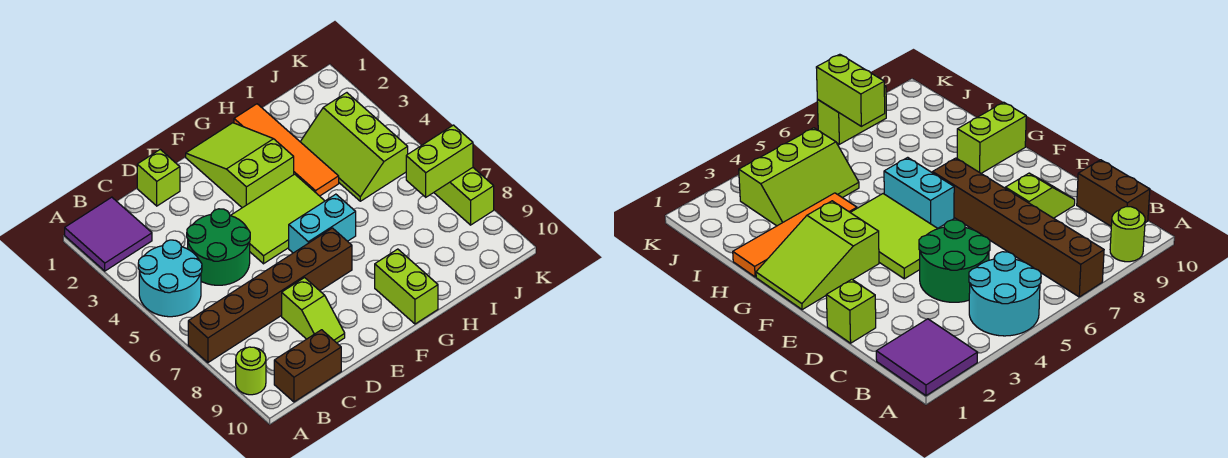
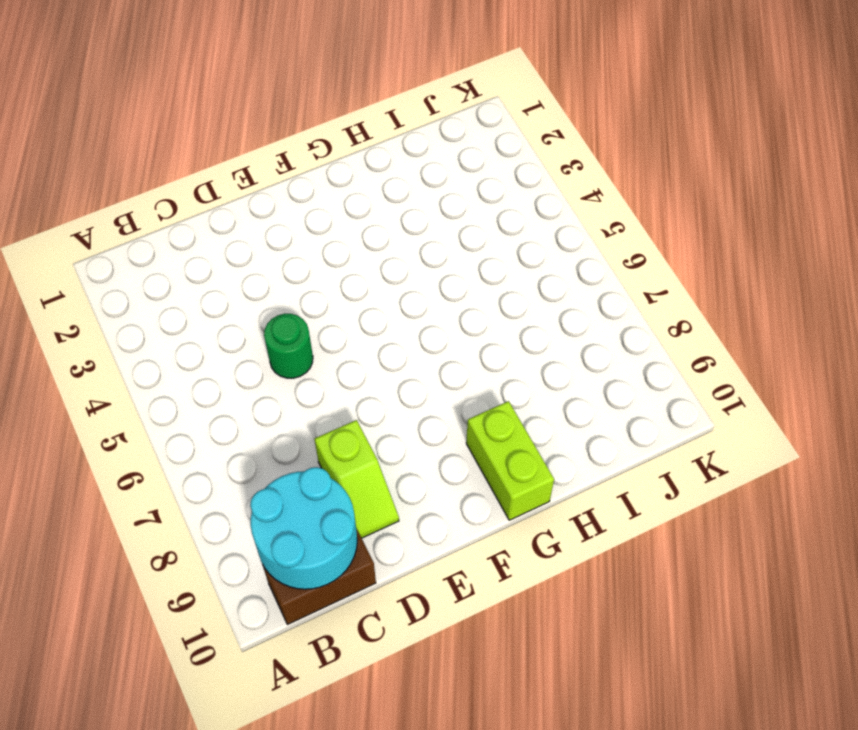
cyan round brick B9:C10 level 2 -> cyan round brick A4:B5 level 1
green round brick D5 level 1 -> green round brick C4:D5 level 1
none -> purple tile A1:B2 level 1
none -> brown brick A7:F7 level 1
none -> lime round brick A9 level 1

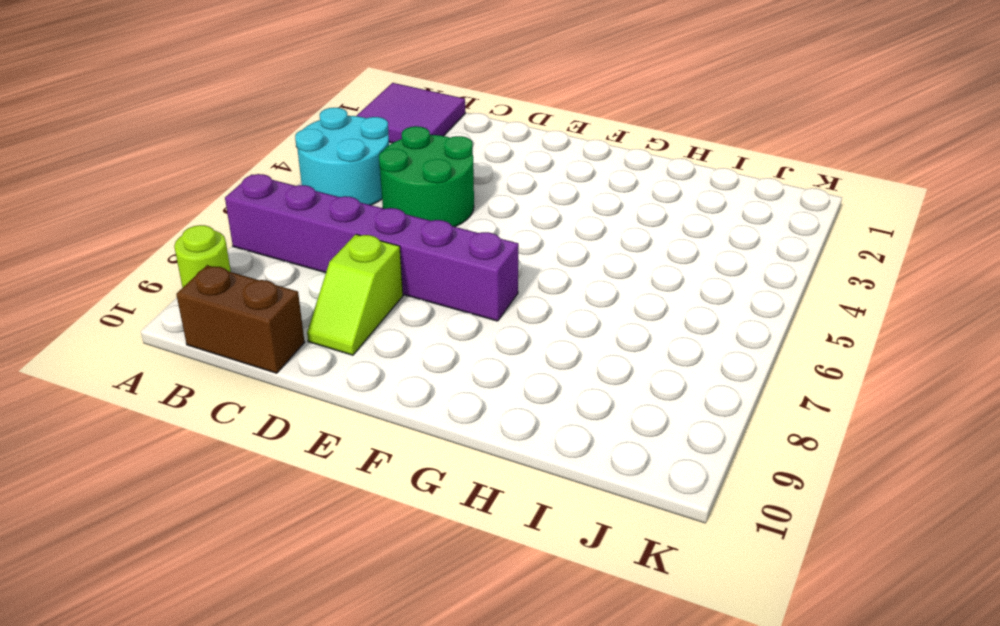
purple brick A7:F7 level 1 -> brown brick A7:F7 level 1
none -> lime brick D1 level 1
none -> lime tile E4:G5 level 1
none -> lime slope F1:G3 level 1 top 3

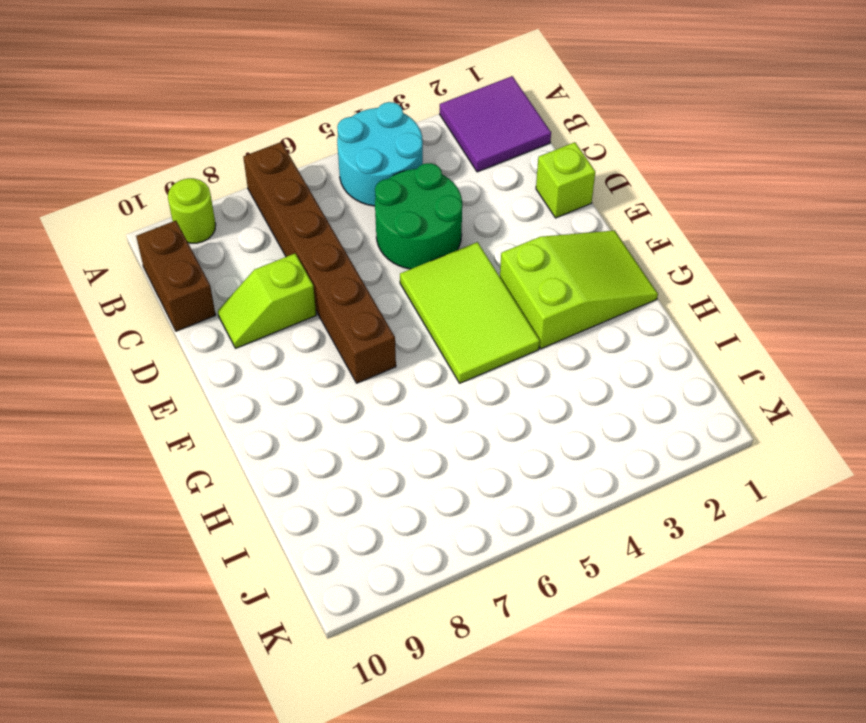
none -> cyan brick F6:G6 level 1
none -> lime brick G9:G10 level 1
none -> orange tile H1:H4 level 1

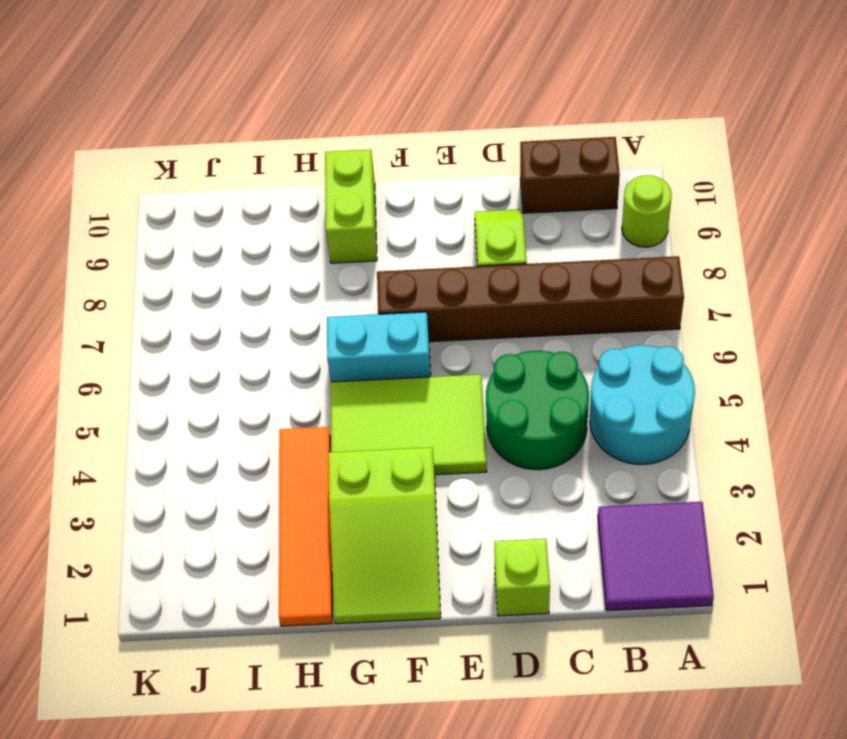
none -> lime slope I3:J5 level 1 top J
none -> lime brick K7:K8 level 1
none -> lime brick J7:K7 level 2

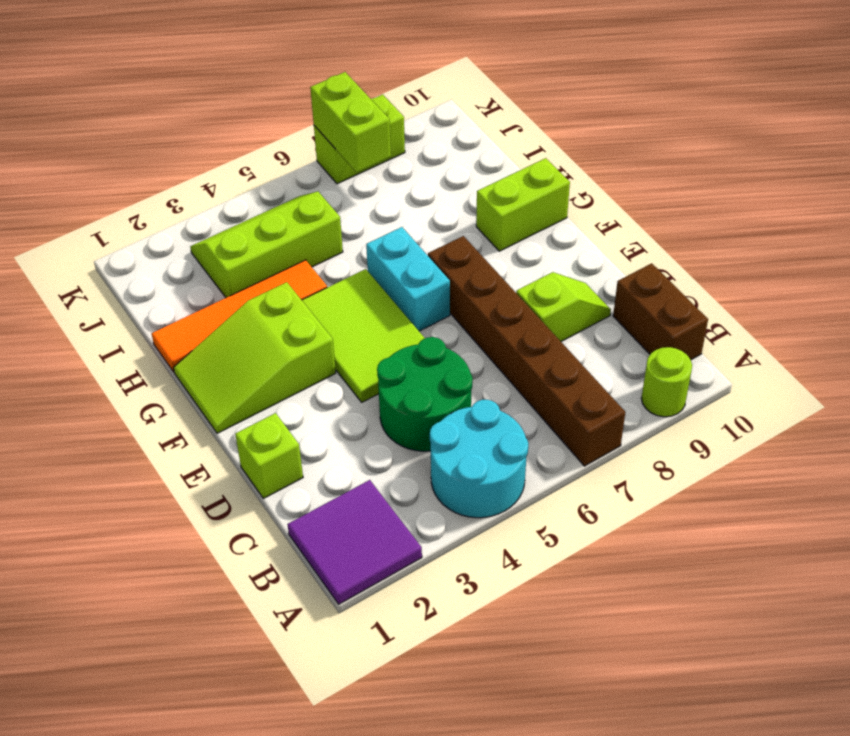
lime slope I3:J5 level 1 top I -> lime slope I3:J5 level 1 top J

